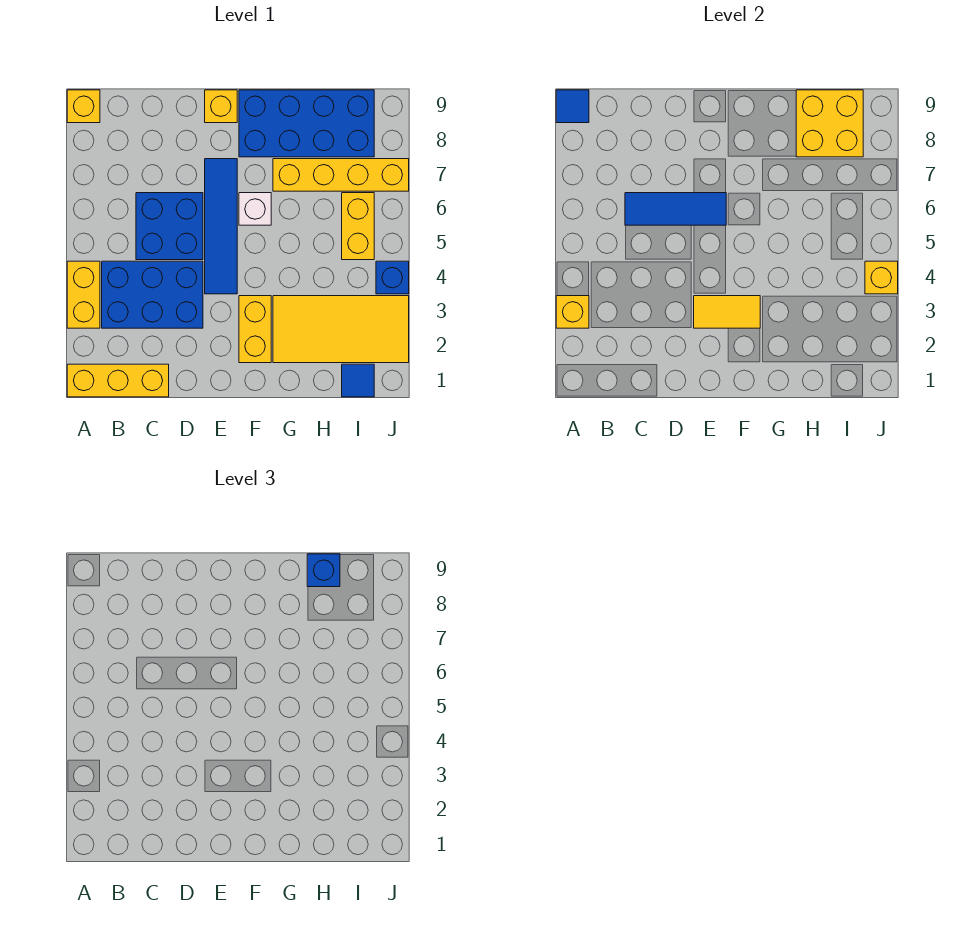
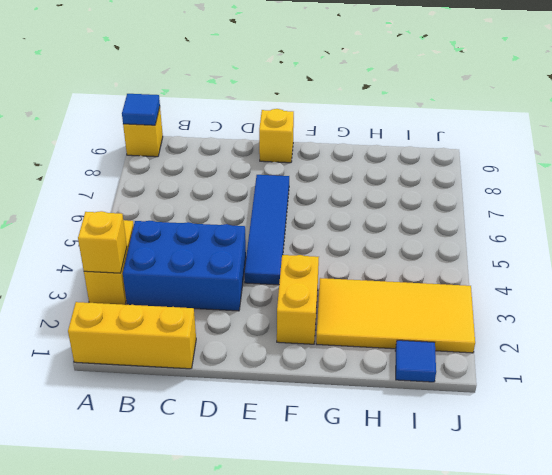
none -> blue brick C5:D6 level 1
none -> white brick F6 level 1
none -> blue brick F8:I9 level 1

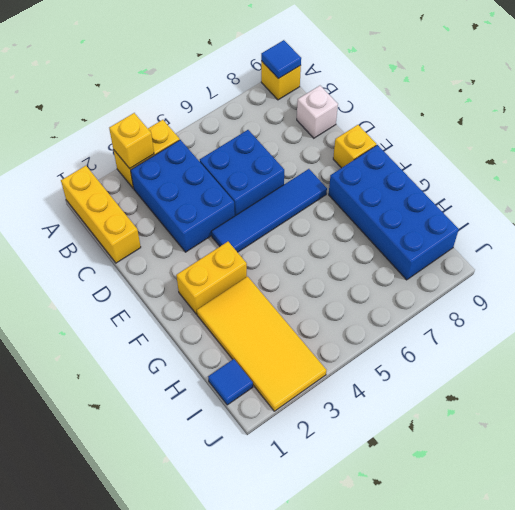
white brick C9 level 1 -> white brick F6 level 1
none -> yellow brick G7:J7 level 1
none -> yellow brick I5:I6 level 1
none -> blue brick J4 level 1

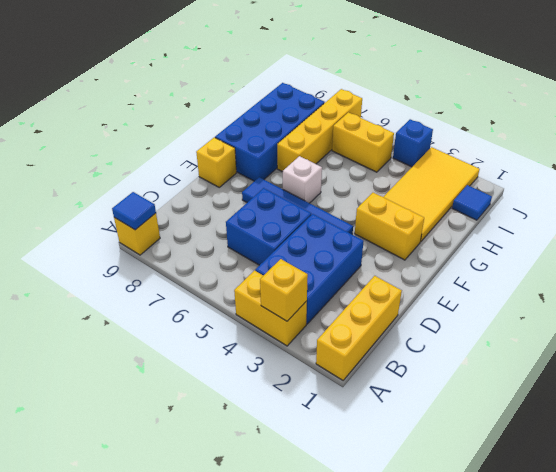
none -> blue tile C6:E6 level 2
none -> yellow tile E3:F3 level 2
none -> yellow brick H8:I9 level 2

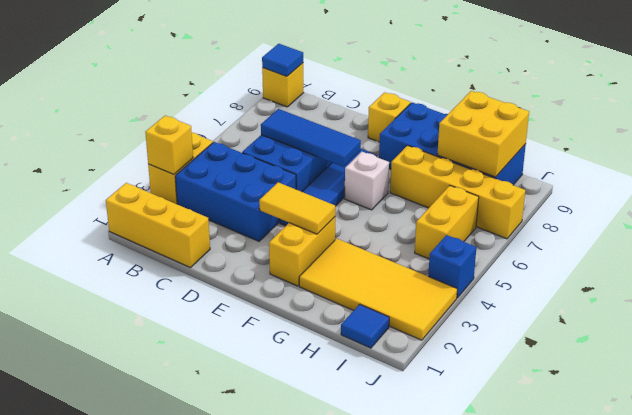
none -> yellow brick J4 level 2
none -> blue brick H9 level 3

